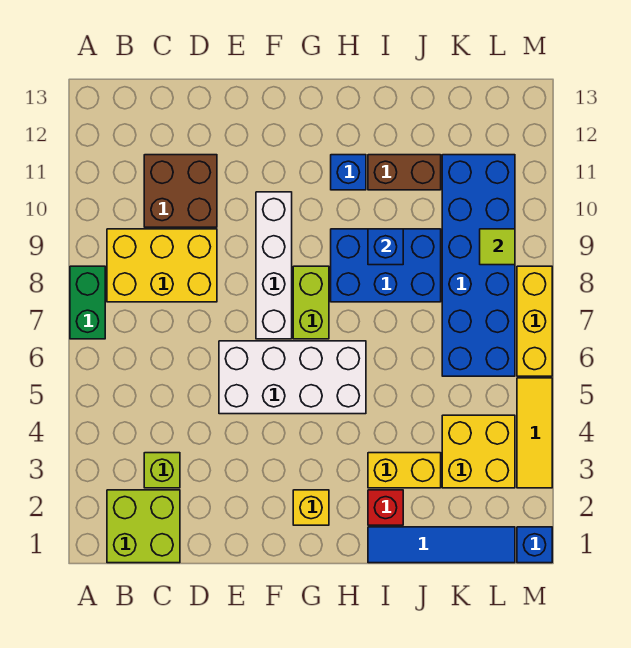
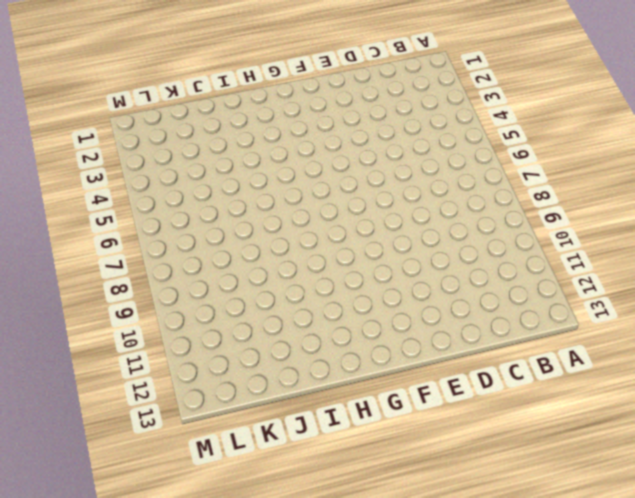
none -> green brick A7:A8 level 1
none -> lime brick B1:C2 level 1
none -> yellow brick B8:D9 level 1

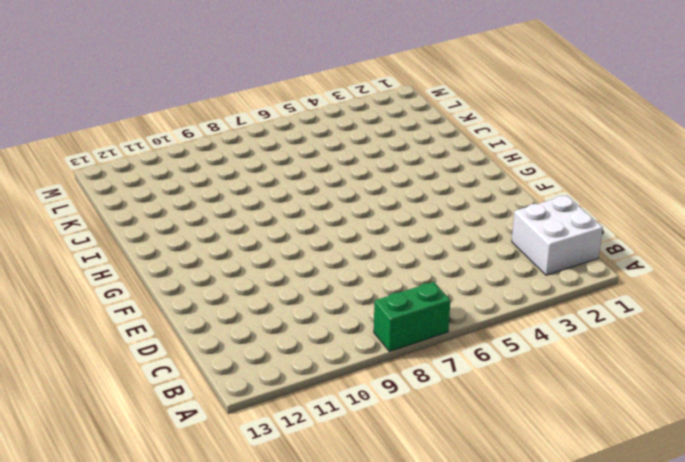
white brick B1:C2 level 1 -> lime brick B1:C2 level 1
none -> yellow brick B8:D9 level 1
none -> lime brick C3 level 1
none -> brown brick C10:D11 level 1

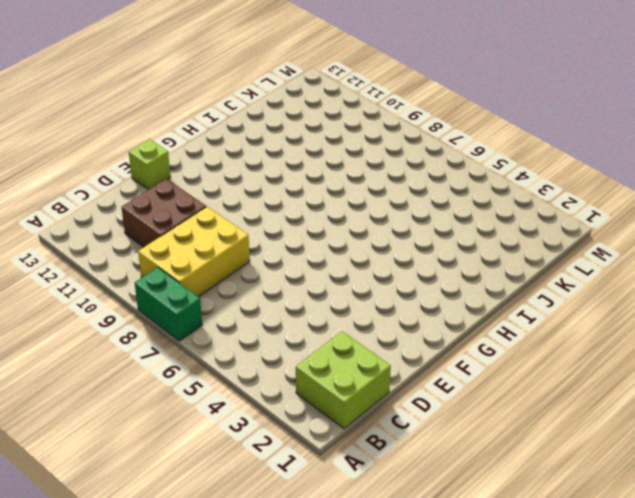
lime brick E13 level 1 -> lime brick C3 level 1
none -> white brick E5:H6 level 1
none -> white brick F7:F10 level 1
none -> yellow brick G2 level 1

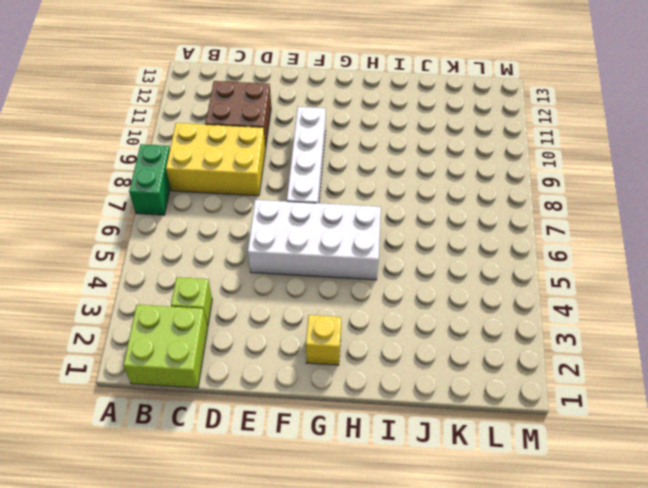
none -> lime brick G7:G8 level 1
none -> blue brick H8:J9 level 1
none -> blue brick H11 level 1

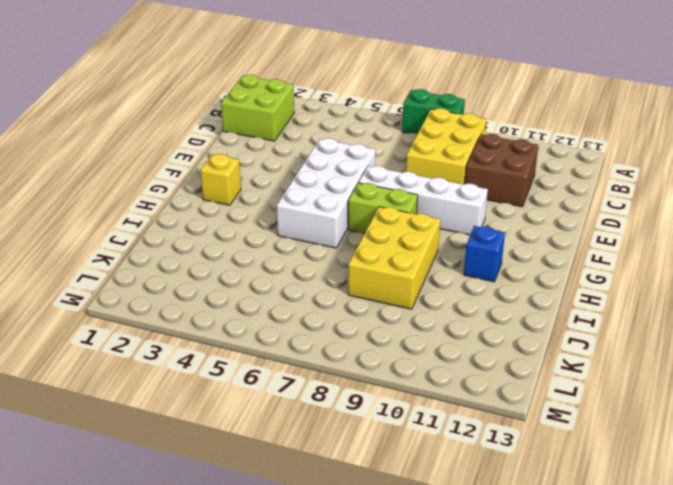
yellow brick H8:J9 level 1 -> blue brick H8:J9 level 1
none -> lime brick C3 level 1
none -> blue tile I1:L1 level 1
none -> red brick I2 level 1

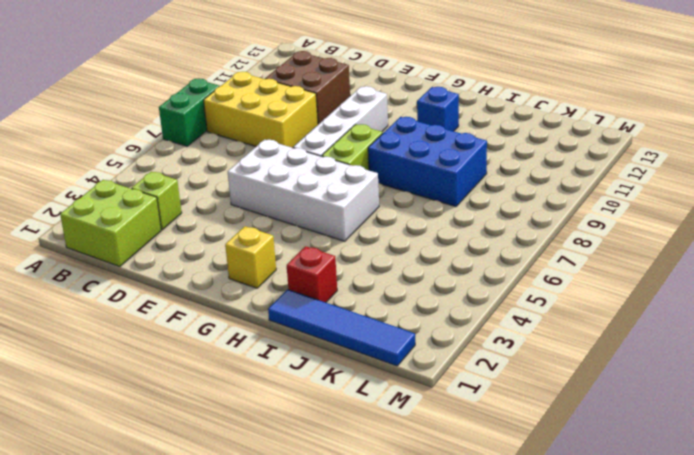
none -> yellow brick I3:J3 level 1
none -> brown brick I11:J11 level 1
none -> yellow brick K3:L4 level 1

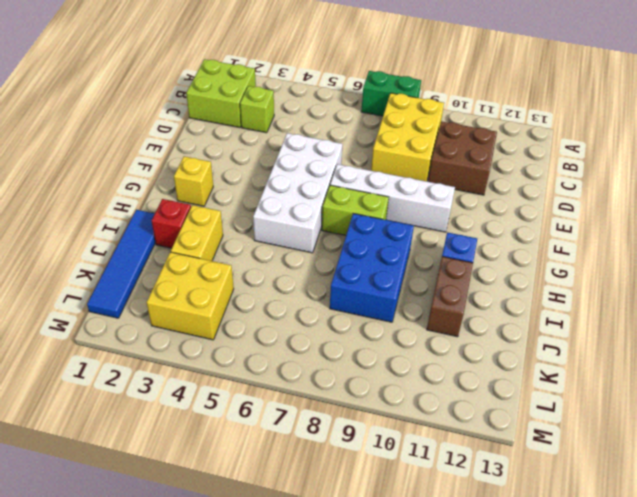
none -> blue brick K6:L11 level 1
none -> blue brick M1 level 1
none -> yellow tile M3:M5 level 1

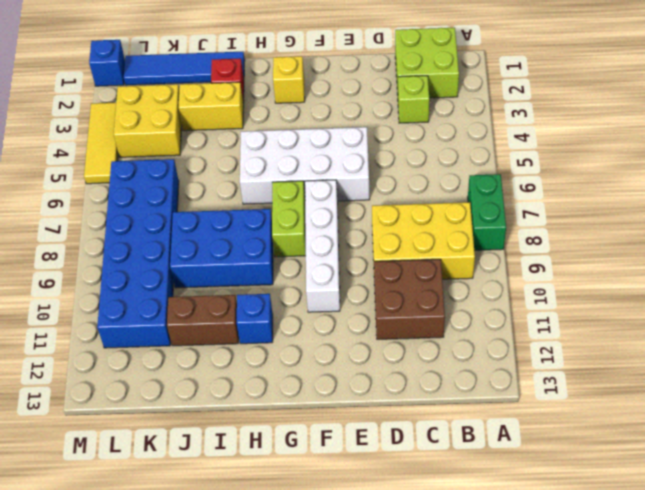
none -> yellow brick M6:M8 level 1
none -> blue brick I9 level 2
none -> lime tile L9 level 2

